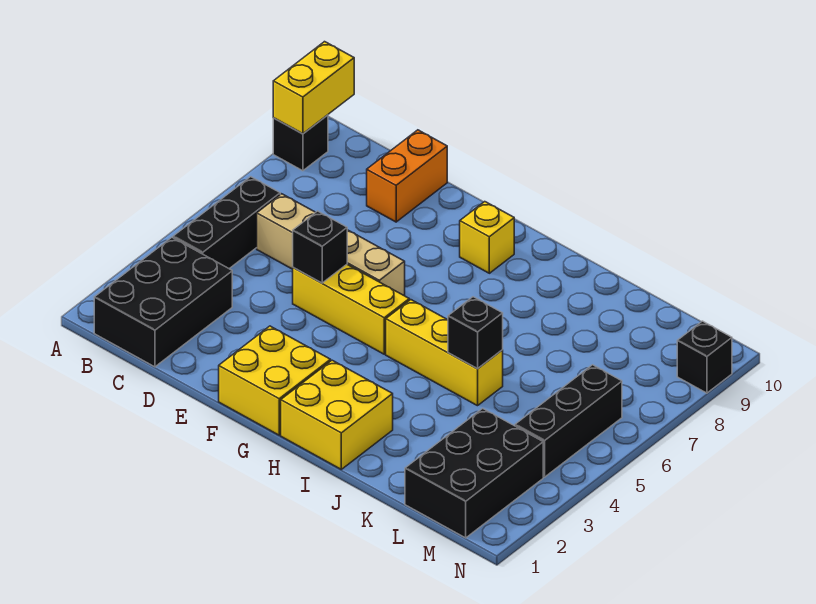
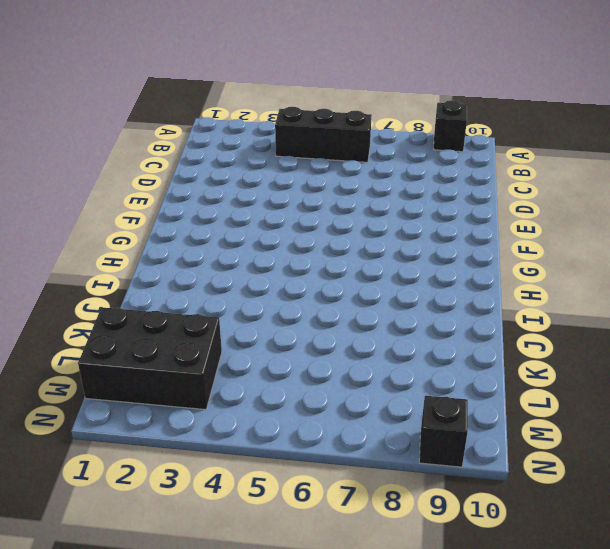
none -> black brick B1:C3 level 1
none -> tan brick C6:F6 level 1
none -> orange brick D9:D10 level 1

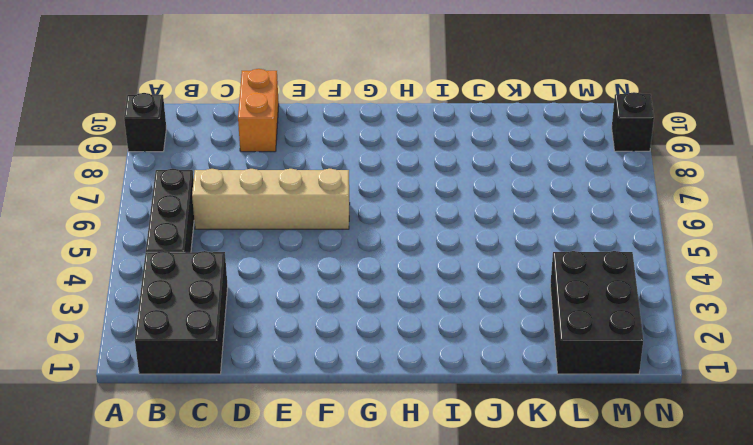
none -> yellow brick E5:G5 level 1
none -> yellow brick F1:G2 level 1
none -> yellow brick G9 level 1

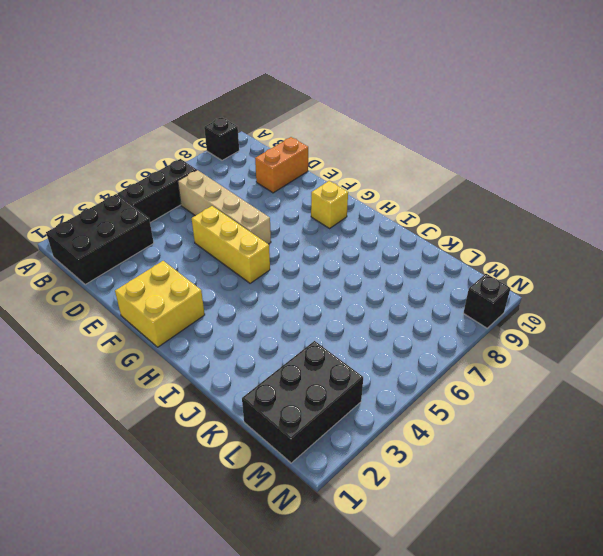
none -> yellow brick H1:I2 level 1
none -> yellow brick H5:J5 level 1
none -> black brick M4:M6 level 1

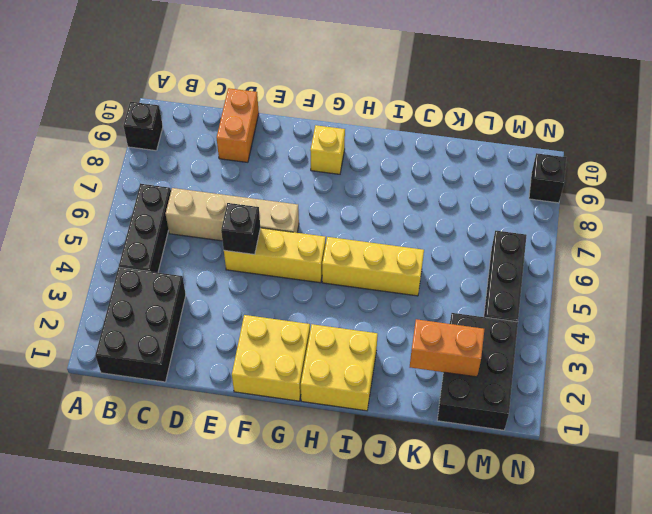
orange brick K2:L2 level 2 -> none
none -> yellow brick A9:A10 level 2
none -> black brick J5 level 2

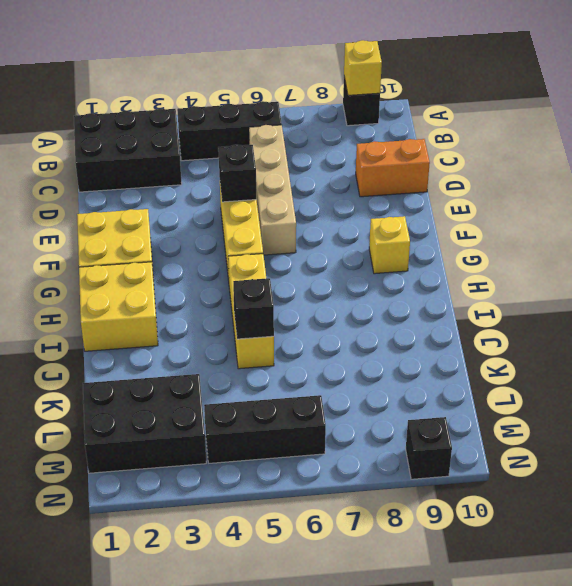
yellow brick A9 level 2 -> yellow brick A9:A10 level 2

